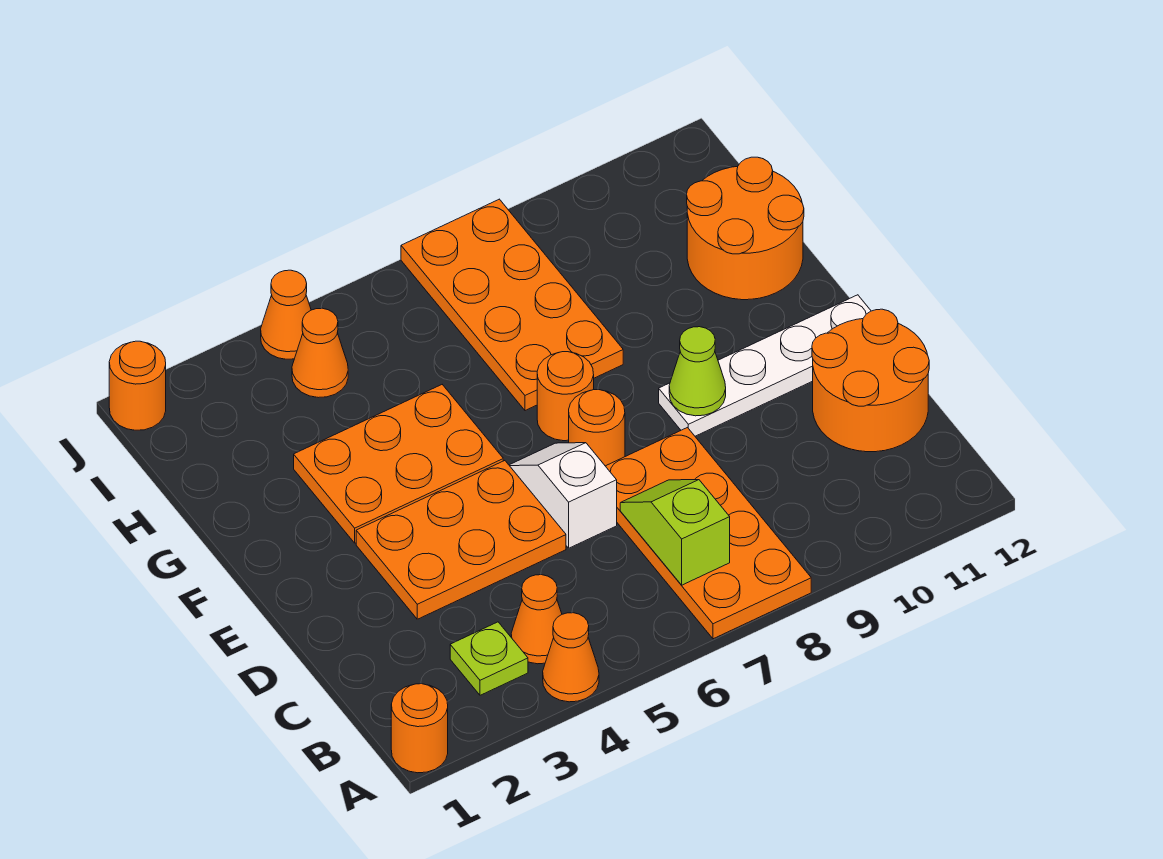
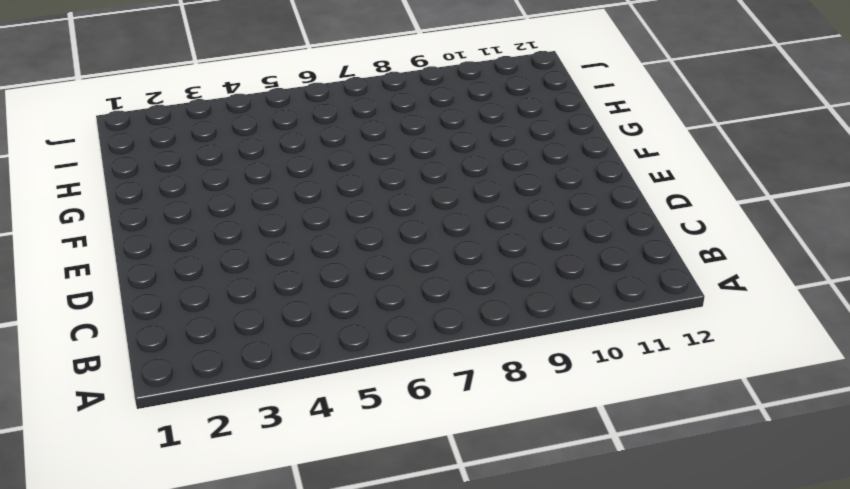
none -> orange round brick A1 level 1
none -> orange cone A4 level 1
none -> orange plate A7:D8 level 1

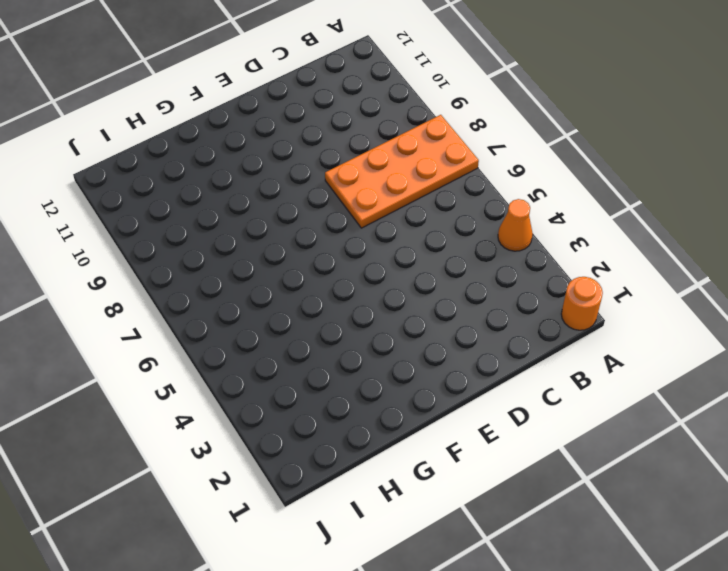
none -> lime plate B3 level 1
none -> orange cone B4 level 1
none -> orange round brick C11:D12 level 1

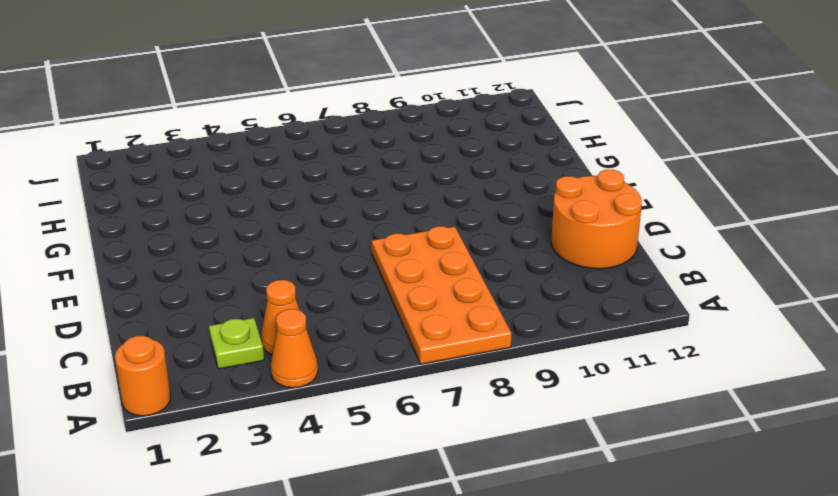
none -> orange plate D3:E5 level 1
none -> white slope D6:E6 level 1 top D
none -> orange round brick E7 level 1

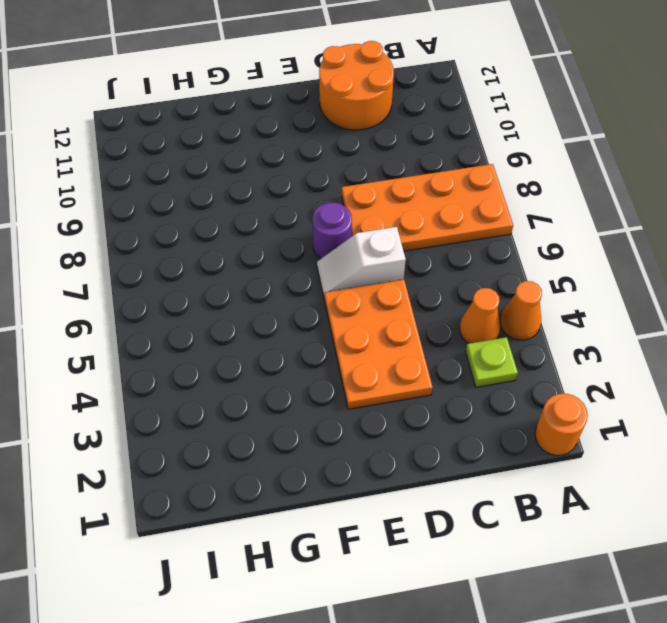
purple round brick E7 level 1 -> orange round brick E7 level 1
none -> white plate E9:E12 level 1
none -> orange plate F3:G5 level 1
none -> orange round brick F7 level 1

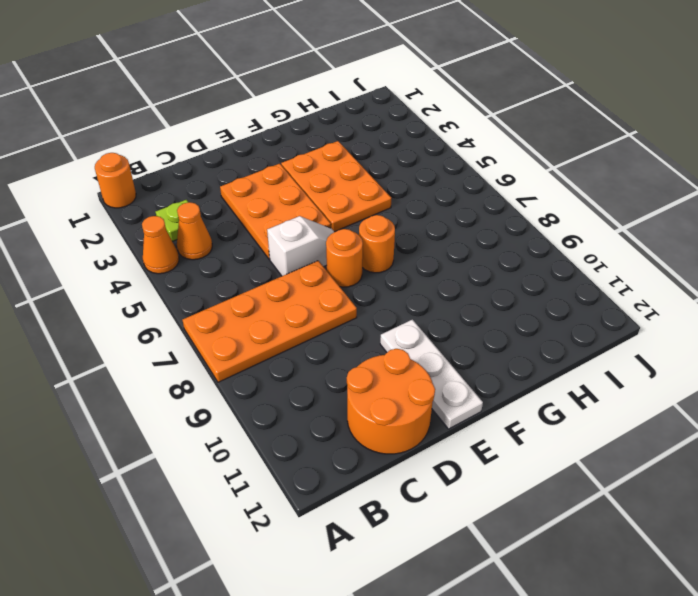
white plate E10:E12 level 1 -> white plate E9:E12 level 1
none -> orange plate G7:J8 level 1
none -> orange round brick G11:H12 level 1
none -> orange cone I4 level 1

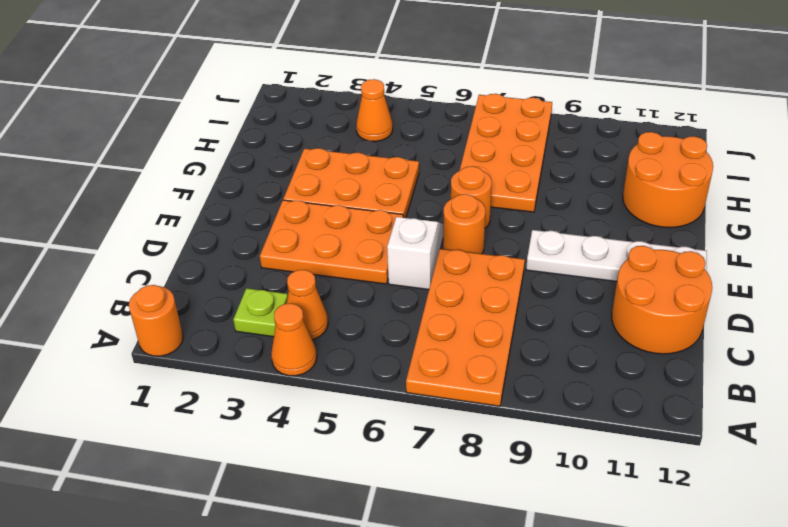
none -> orange round brick J1 level 1
none -> orange cone J4 level 1
none -> lime slope B7:C7 level 2 top B

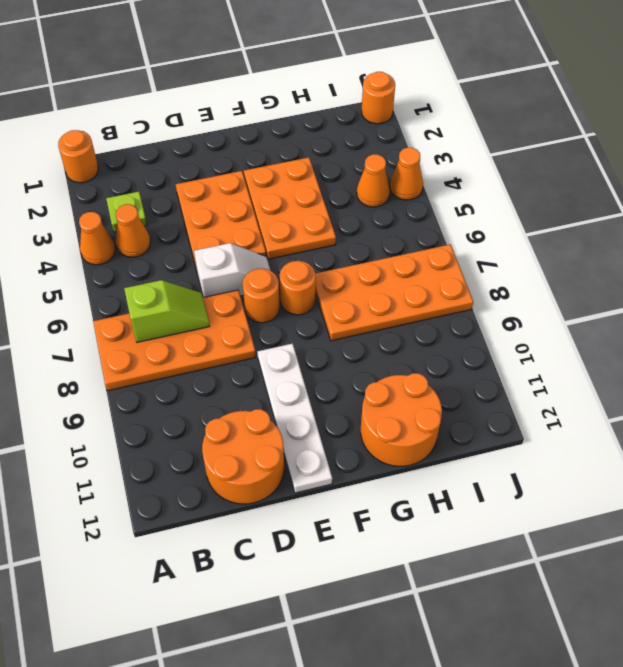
none -> lime cone E9 level 2

